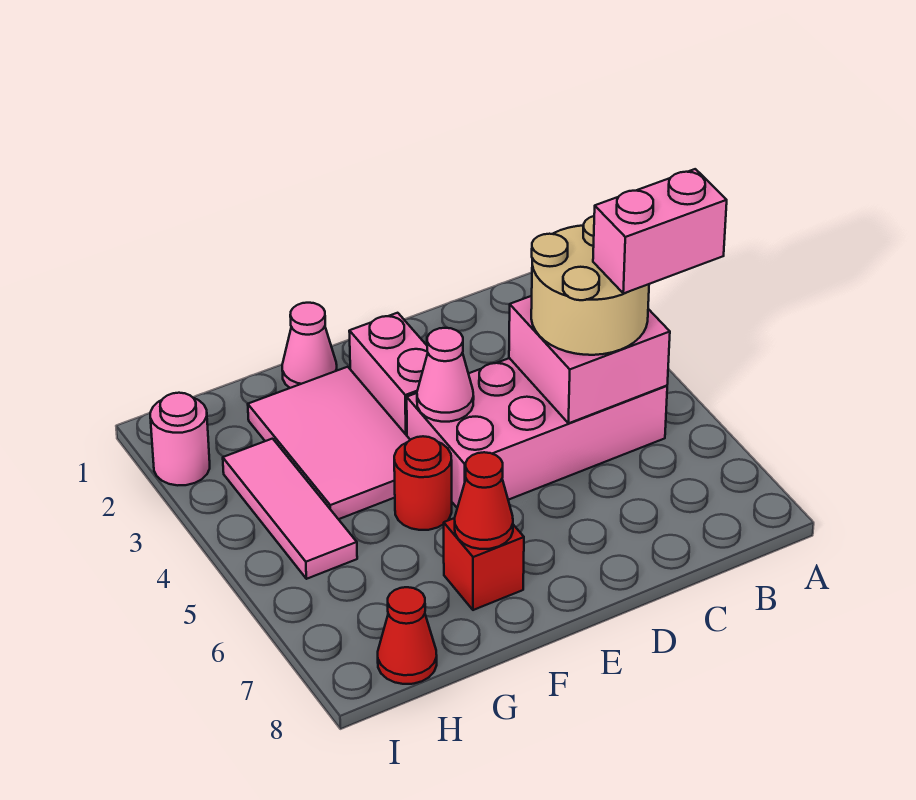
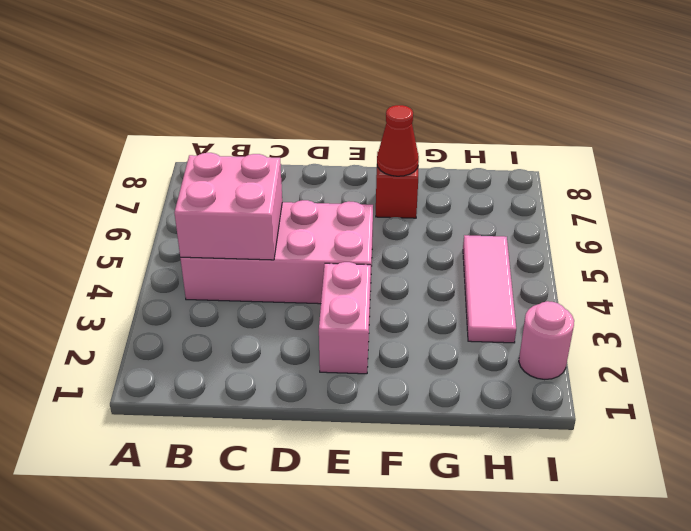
none -> pink cone F1 level 1
none -> pink tile F2:G4 level 1
none -> red round brick F5 level 1

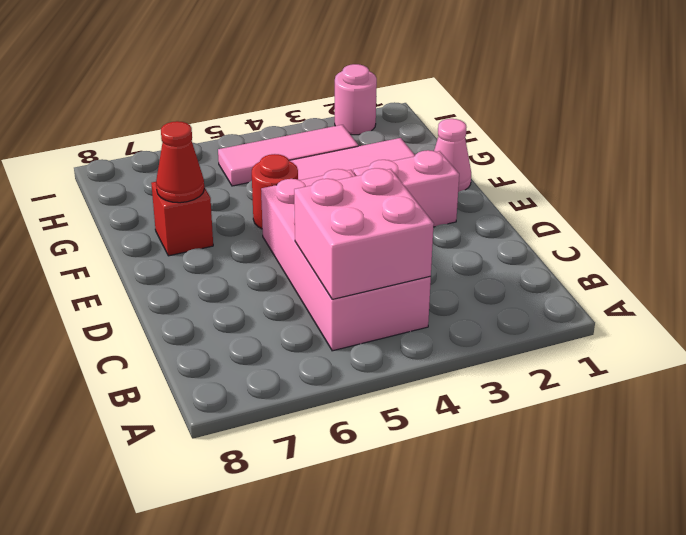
none -> red cone H8 level 1
none -> pink cone E4 level 2
none -> tan round brick B4:C5 level 3

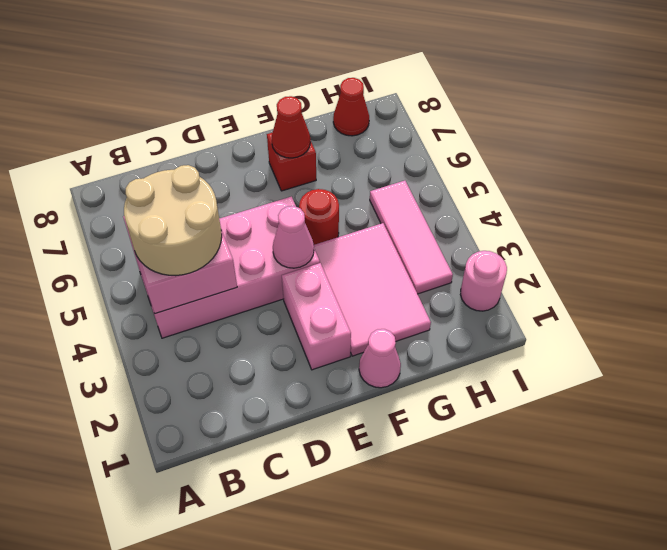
none -> pink brick A5:B5 level 4

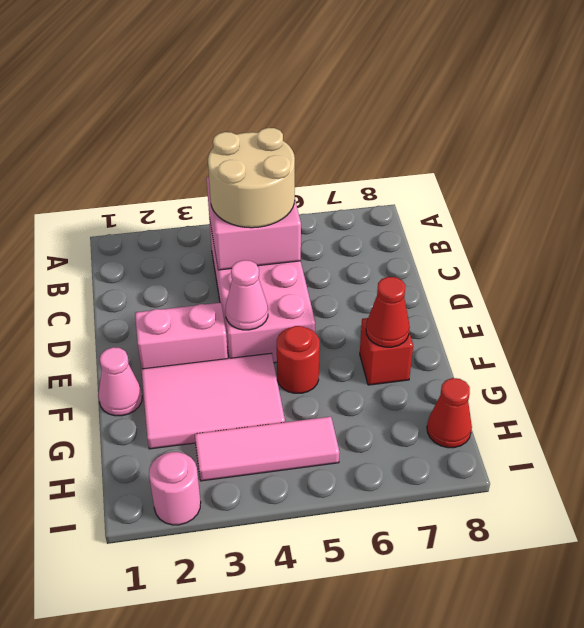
none -> pink brick A5:B5 level 4

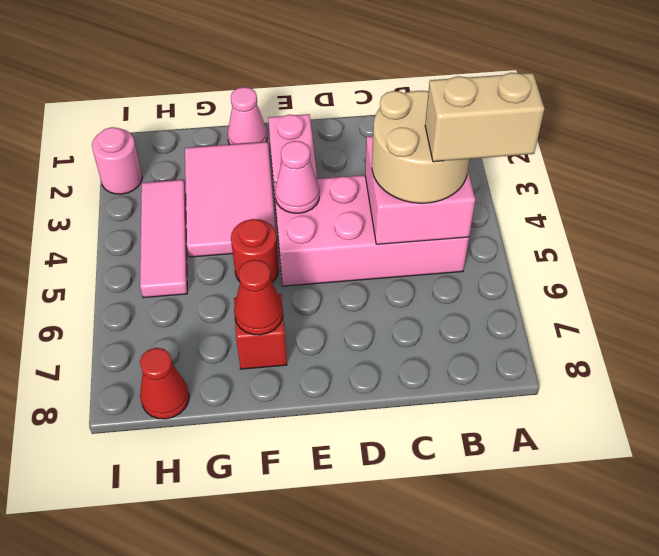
tan brick A5:B5 level 4 -> pink brick A5:B5 level 4

